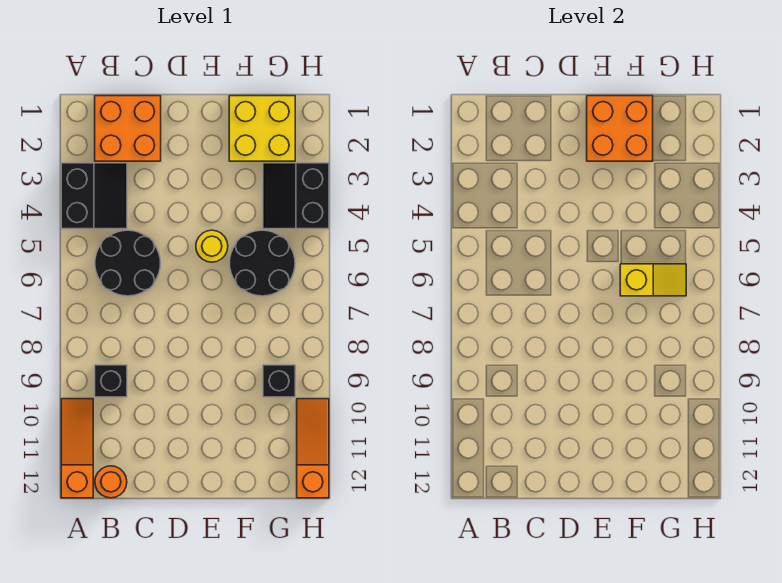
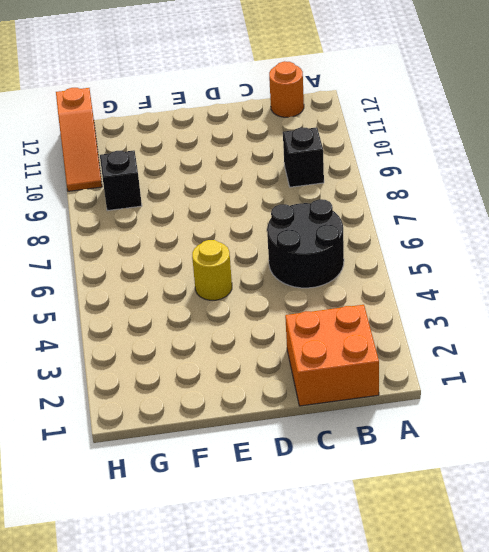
none -> black slope A3:B4 level 1 top A
none -> orange slope A10:A12 level 1 top 12
none -> yellow brick F1:G2 level 1

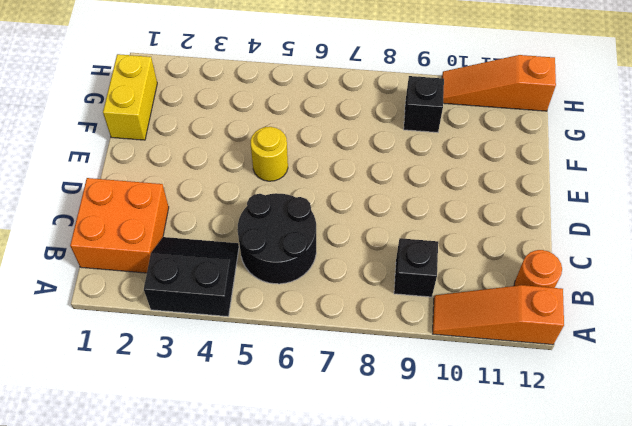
yellow brick F1:G1 level 1 -> yellow brick F1:G2 level 1
none -> black round brick F5:G6 level 1
none -> black slope G3:H4 level 1 top H
none -> orange brick E1:F2 level 2

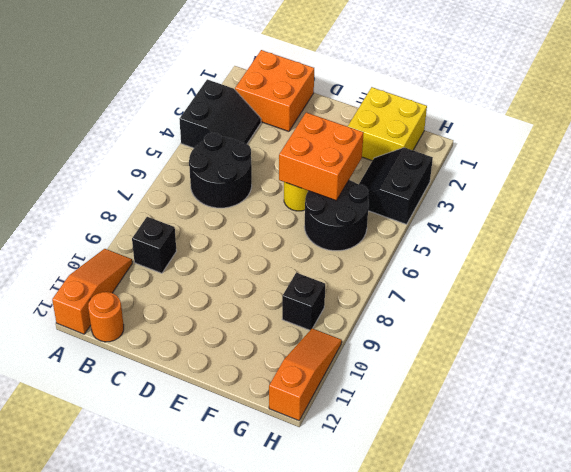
orange brick E4:F5 level 2 -> orange brick E1:F2 level 2
none -> yellow slope F6:G6 level 2 top F

